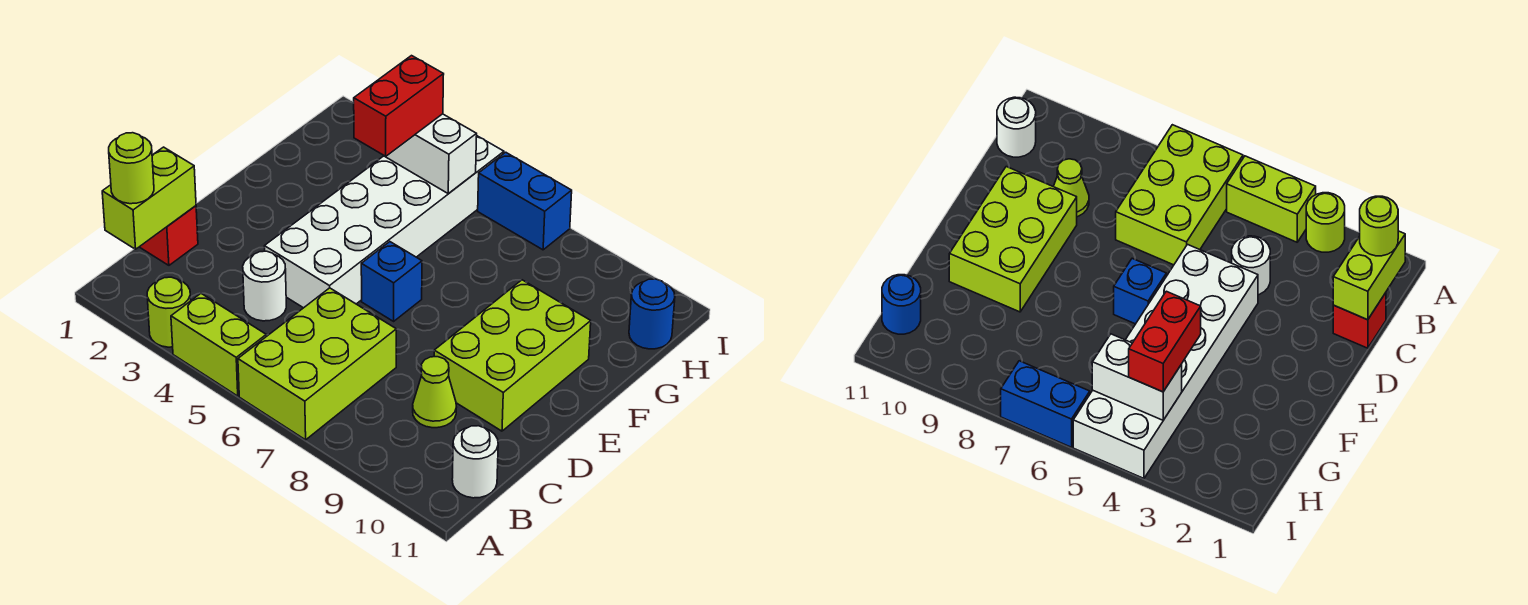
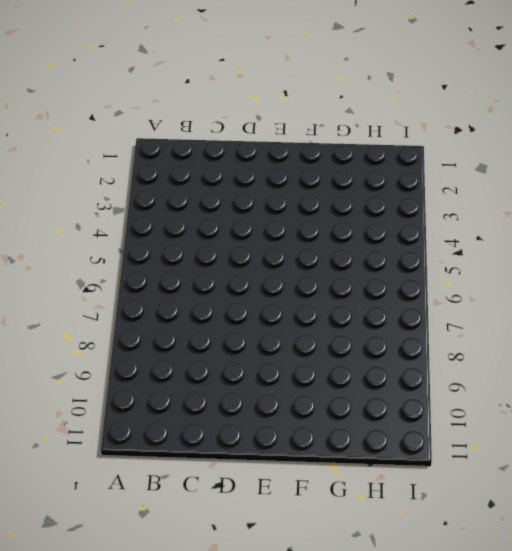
none -> lime round brick A3 level 1
none -> lime brick A4:A5 level 1
none -> lime brick A6:C7 level 1

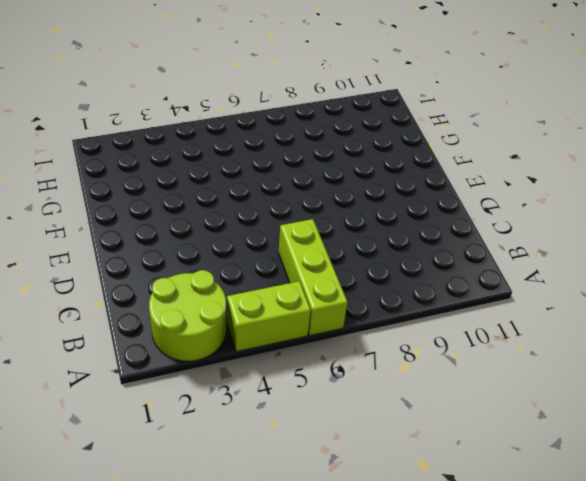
lime round brick A2:B3 level 1 -> lime round brick A3 level 1
lime brick A6:C6 level 1 -> lime brick A6:C7 level 1
none -> white round brick B11 level 1
none -> red brick C1 level 1
none -> white round brick C4 level 1

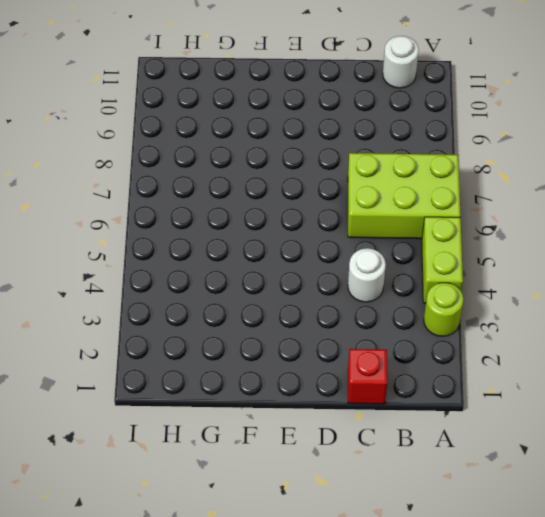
none -> lime cone C9 level 1
none -> white brick D4:I5 level 1
none -> lime brick D9:F10 level 1

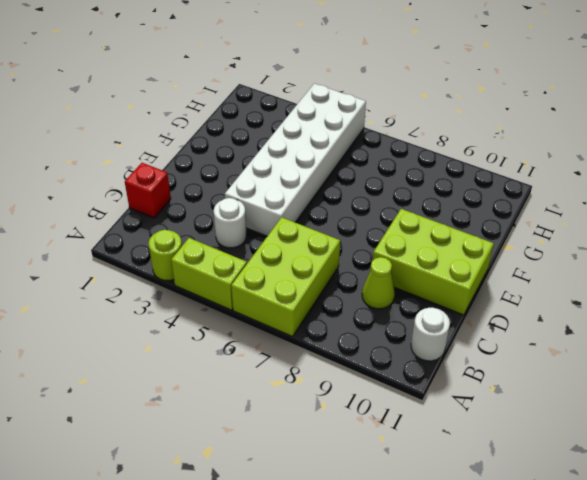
lime brick D9:E11 level 1 -> lime brick D9:F10 level 1
none -> blue brick E6 level 1
none -> blue round brick H11 level 1
none -> blue brick I6:I7 level 1

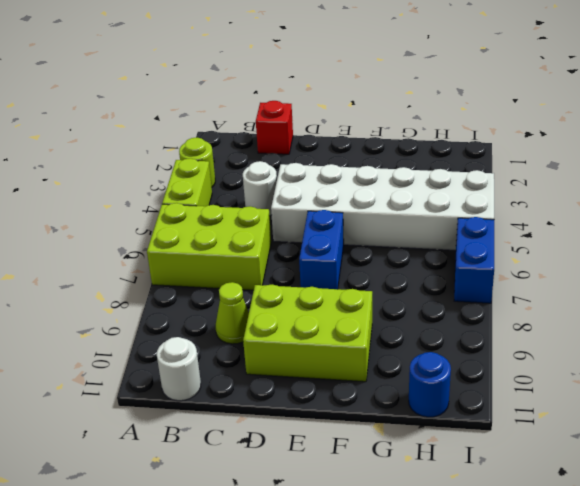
blue brick E6:E7 level 1 -> blue brick E6 level 1
none -> lime brick B1:C1 level 2
none -> white brick H4:H5 level 2
none -> lime round brick B1 level 3

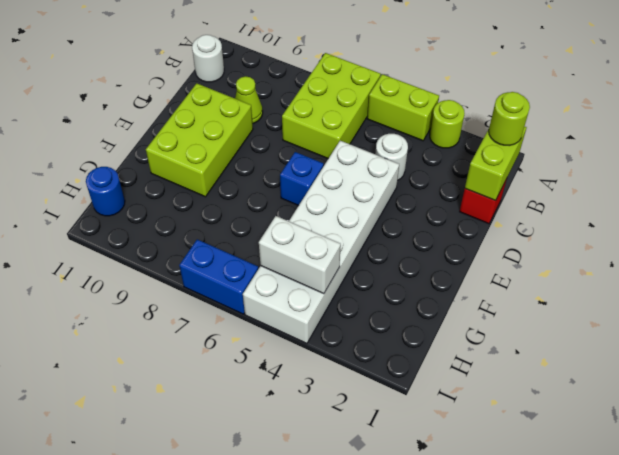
none -> red brick G4:H4 level 3

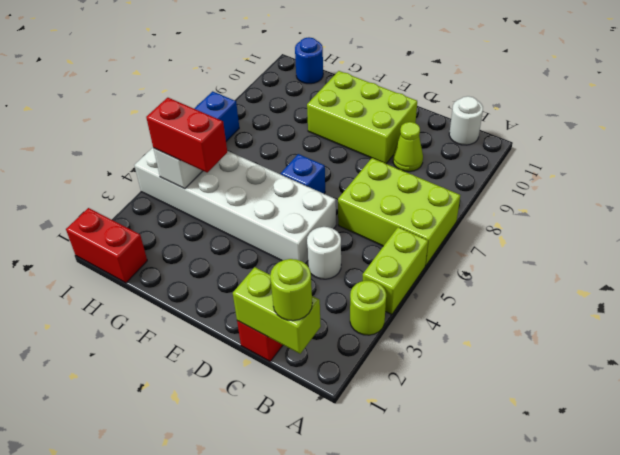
red brick H1:I1 level 1 -> none

